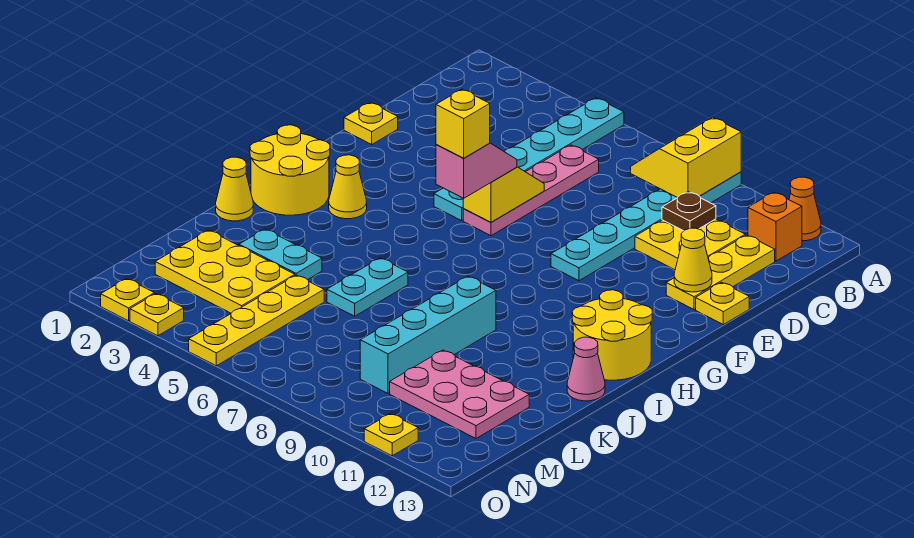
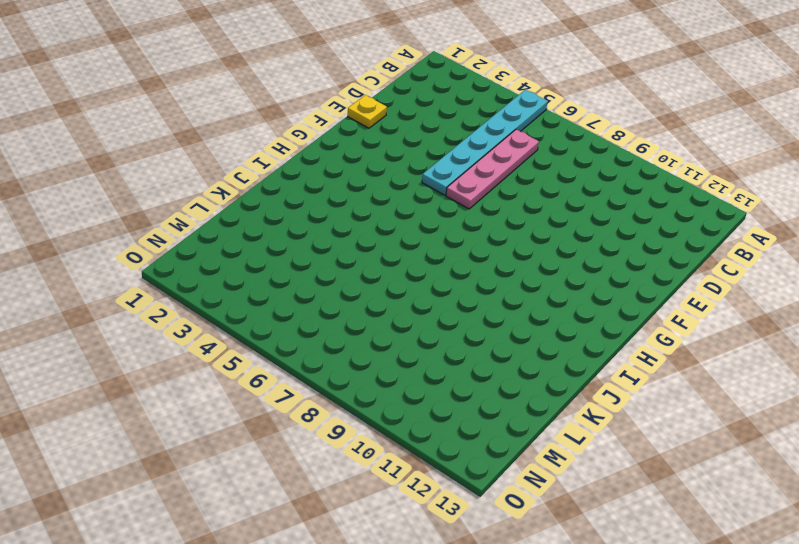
none -> cyan plate A9:F9 level 1
none -> orange cone A12 level 1
none -> orange brick B12 level 1

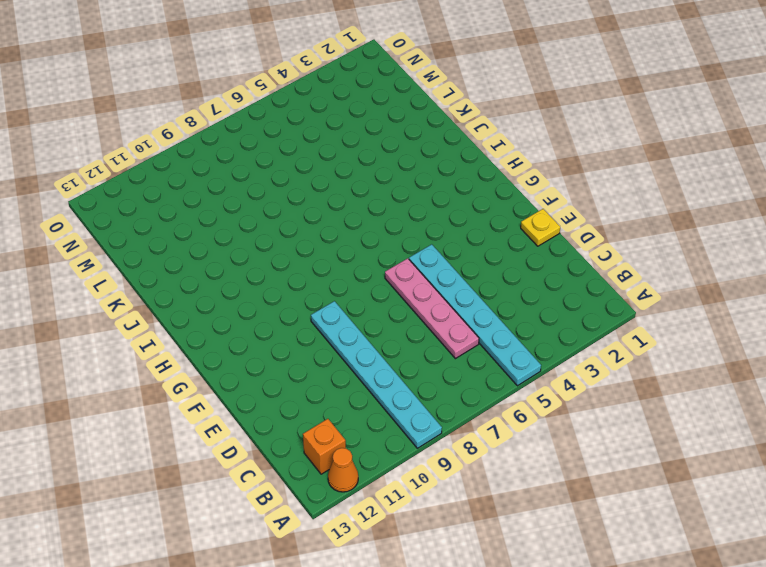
none -> yellow plate C10:D11 level 1
none -> yellow plate C12:E12 level 1
none -> yellow plate E13 level 1

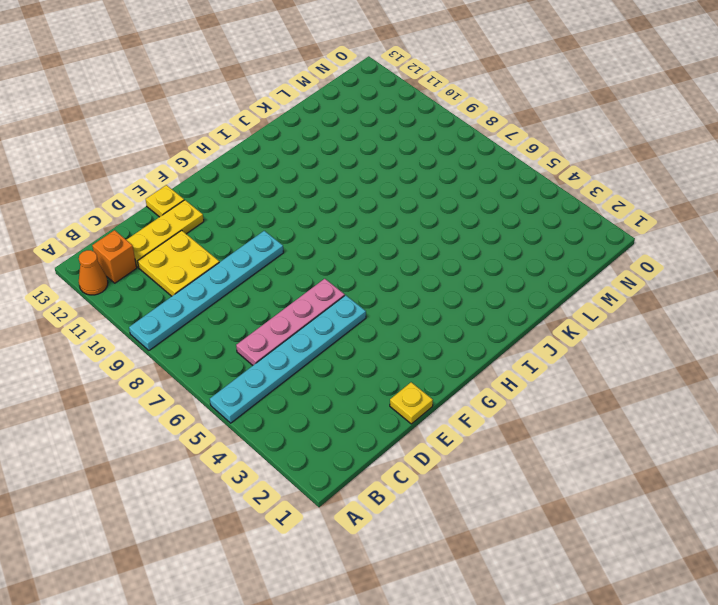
none -> yellow round brick H1:I2 level 1
none -> yellow cone H3 level 1
none -> yellow round brick H12:I13 level 1

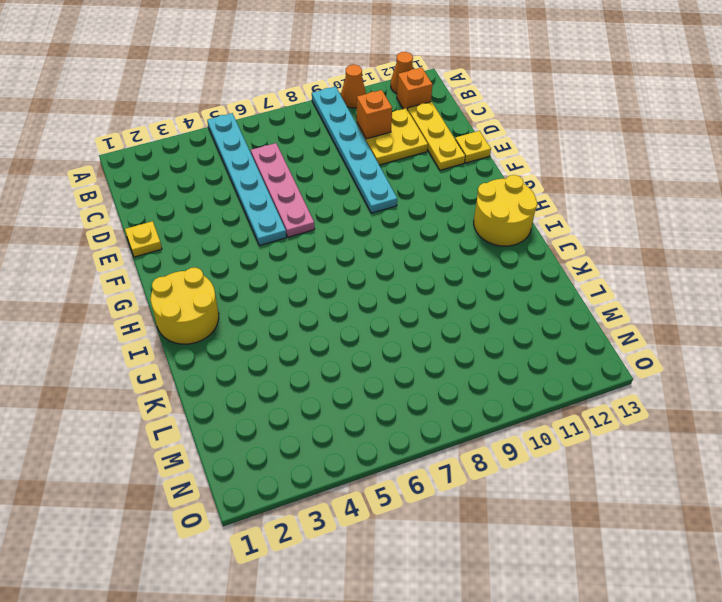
orange cone A10 level 1 -> none
orange brick C10 level 2 -> brown plate C10 level 2
none -> yellow cone H3 level 1
none -> yellow cone J1 level 1
none -> cyan plate J6:K6 level 1

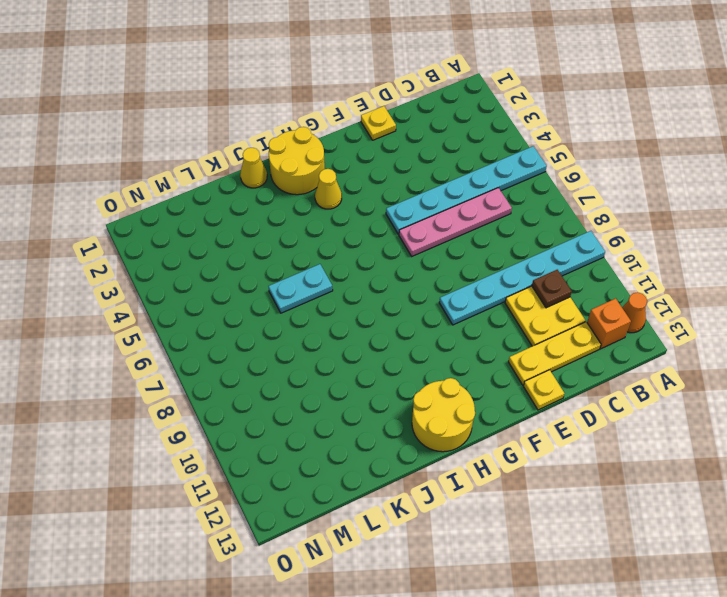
none -> cyan brick J9:M9 level 1
none -> pink cone J13 level 1
none -> cyan plate K3:K4 level 1

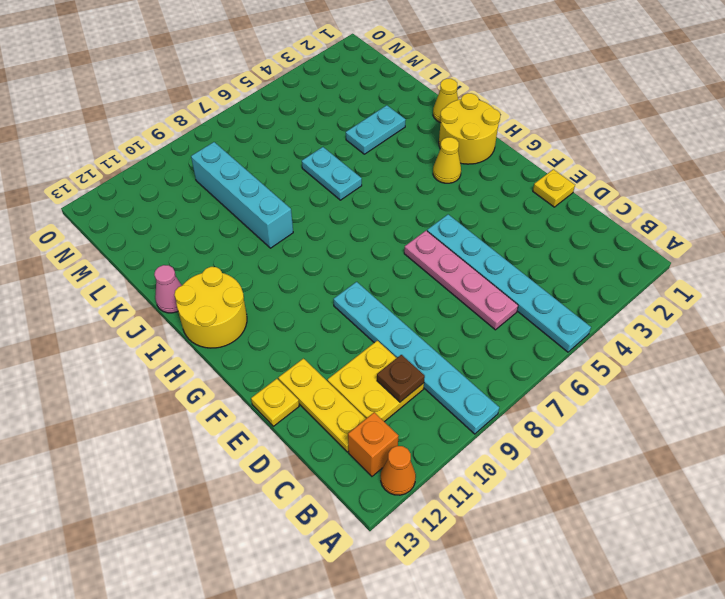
none -> yellow plate L2:M4 level 1
none -> yellow plate L5:O5 level 1
none -> pink plate L10:M12 level 1

